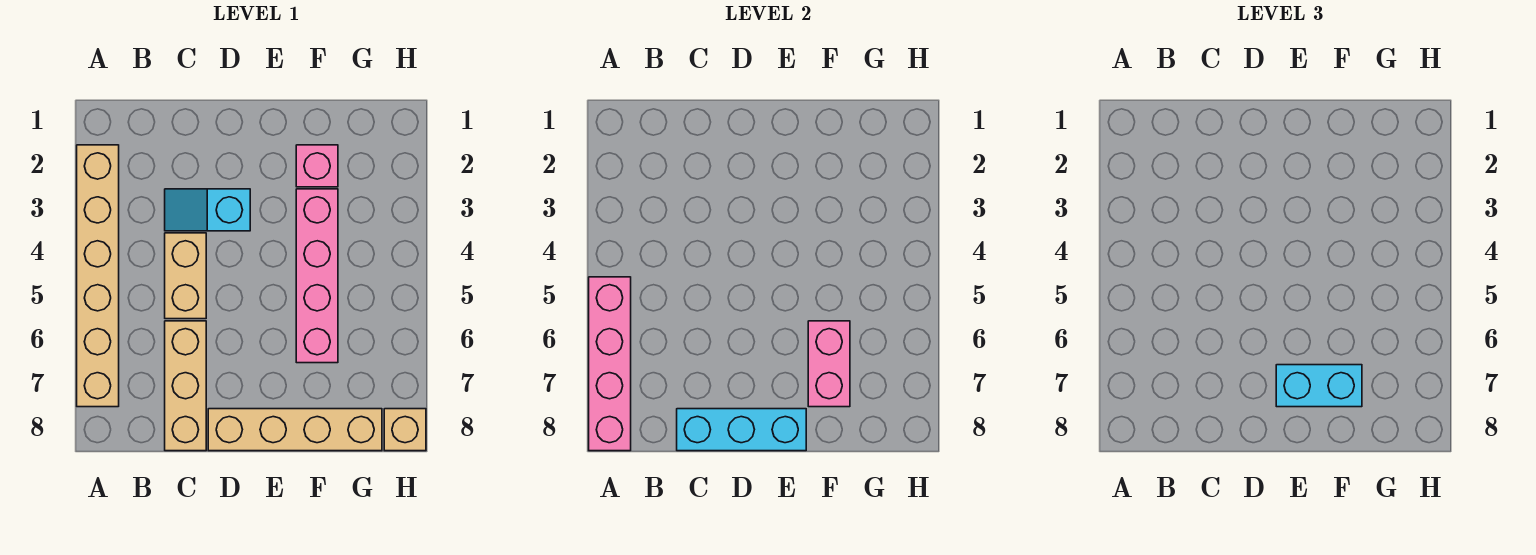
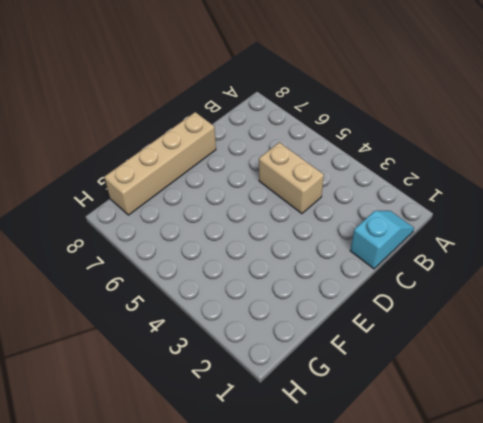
cyan slope B1:C1 level 1 top C -> cyan slope C3:D3 level 1 top D
none -> tan brick A2:A7 level 1
none -> tan brick C6:C8 level 1
none -> pink brick F2 level 1

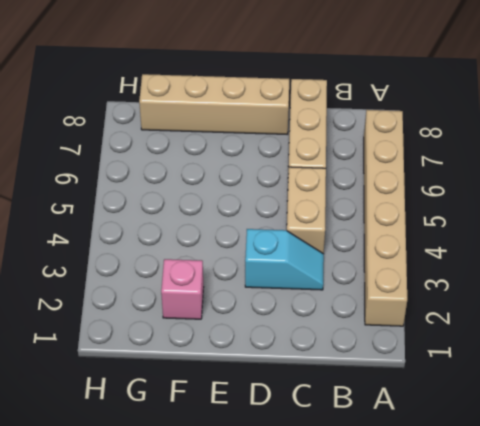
none -> pink brick F3:F6 level 1
none -> tan brick H8 level 1
none -> pink brick A5:A8 level 2

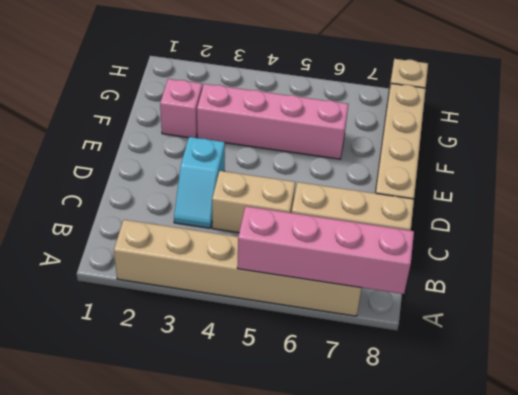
none -> cyan brick C8:E8 level 2
none -> pink brick F6:F7 level 2
none -> cyan brick E7:F7 level 3

